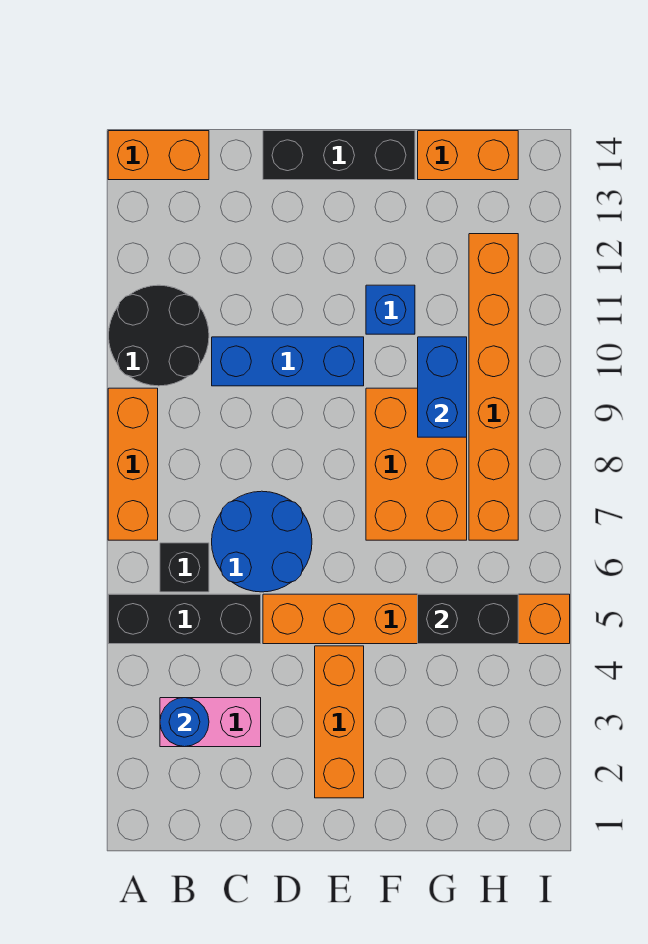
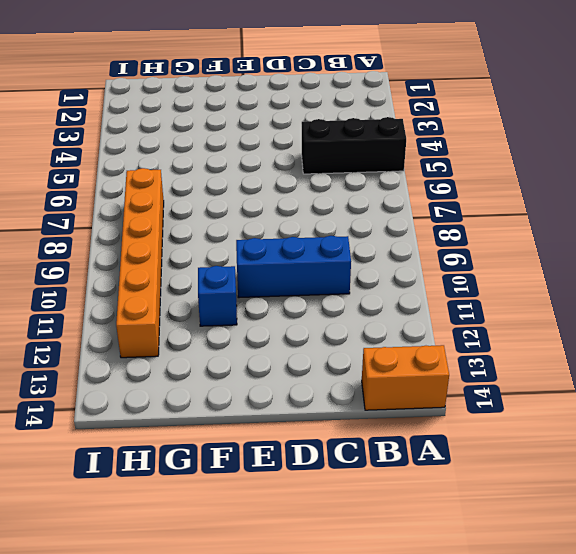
none -> orange brick A7:A9 level 1
none -> black round brick A10:B11 level 1
none -> pink brick B3:C3 level 1

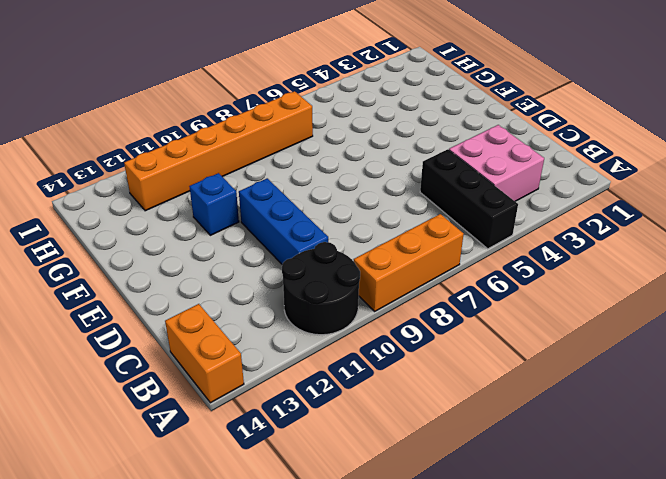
pink brick B3:C4 level 1 -> pink brick B3:C3 level 1
none -> black brick B6 level 1
none -> blue round brick C6:D7 level 1
none -> orange brick D5:I5 level 1

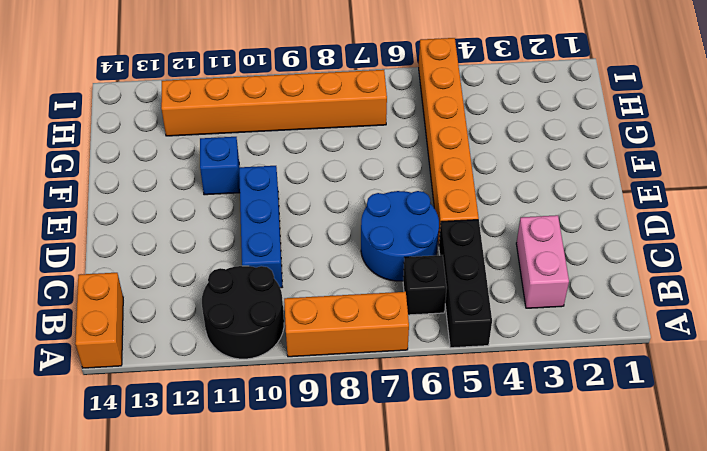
none -> black brick D14:F14 level 1
none -> orange brick E2:E4 level 1
none -> orange brick F7:G9 level 1

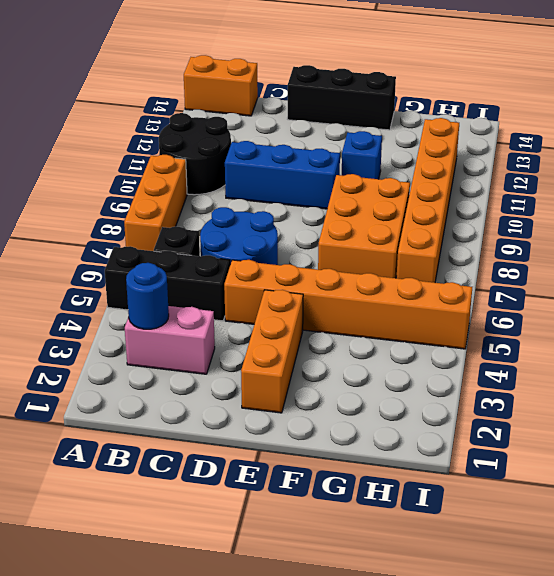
none -> orange brick G14:H14 level 1
none -> black brick G5:H5 level 2
none -> blue brick G9:G10 level 2

